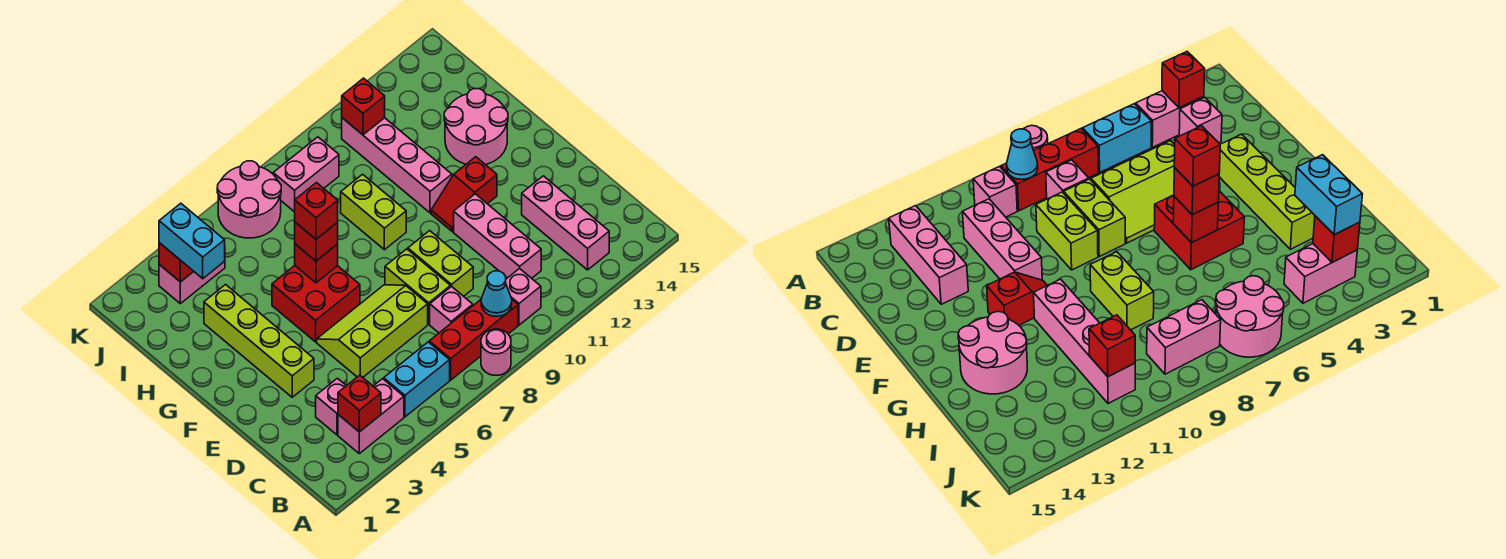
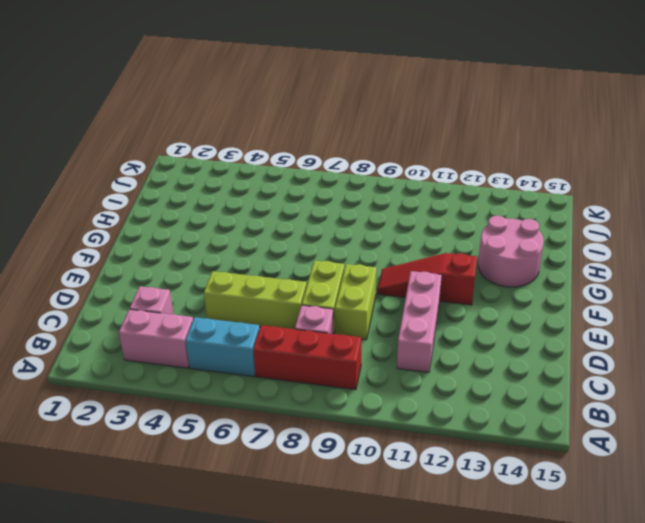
red slope F10:F12 level 1 top 12 -> red slope F11:F12 level 1 top 12
none -> pink round brick A8 level 1
none -> pink brick B10 level 1
none -> pink brick B13:D13 level 1

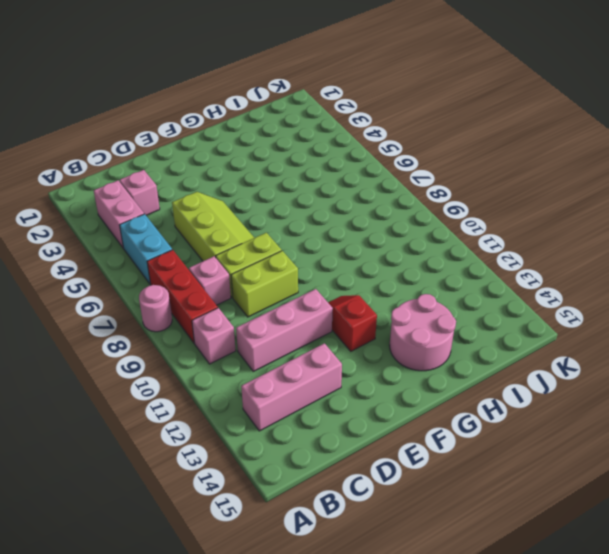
none -> lime brick E3:H3 level 1
none -> red brick F5:G6 level 1
none -> lime brick G9:H9 level 1

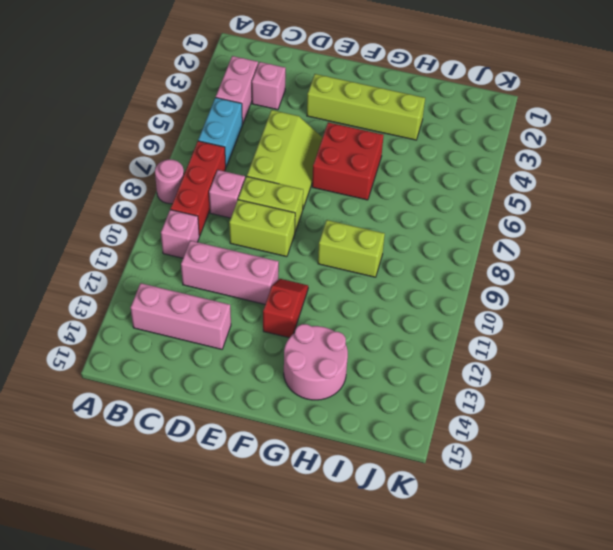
none -> pink brick G11:J11 level 1
none -> pink brick J3:J4 level 1
none -> pink round brick J6:K7 level 1

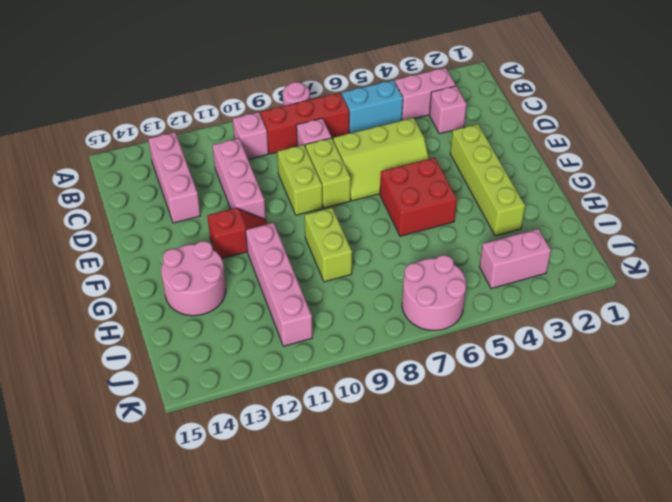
none -> pink brick J8:J9 level 1
none -> red brick B3 level 2
none -> cyan cone B9 level 2

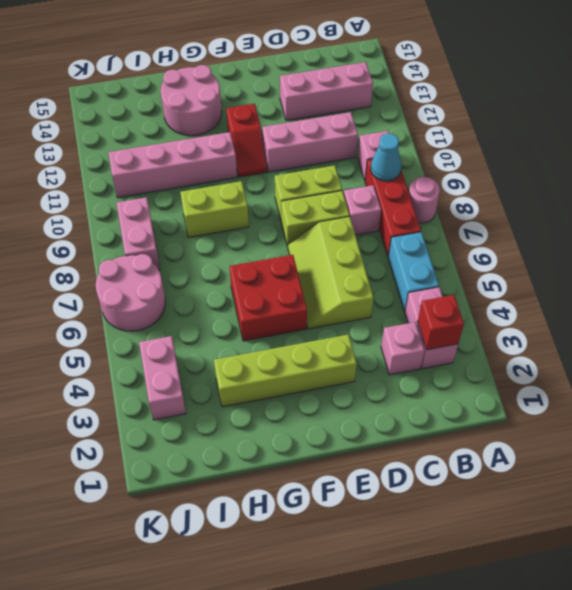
none -> red brick G6 level 2
none -> red brick J3 level 2
none -> red brick J11 level 2

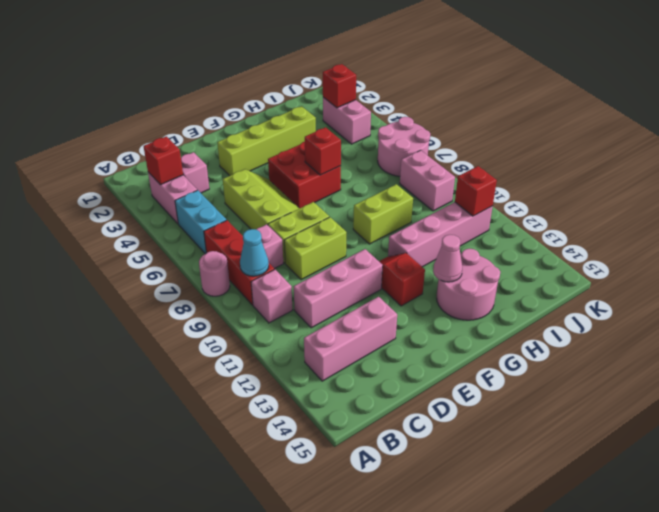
pink cone G13 level 2 -> none
none -> red brick G6 level 3
none -> cyan brick I3:J3 level 3
none -> red brick G6 level 4

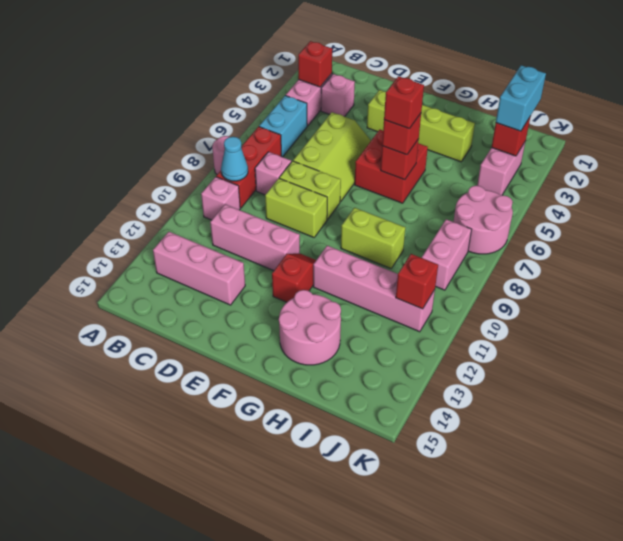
cyan brick J2:J3 level 3 -> cyan brick I3:J3 level 3

